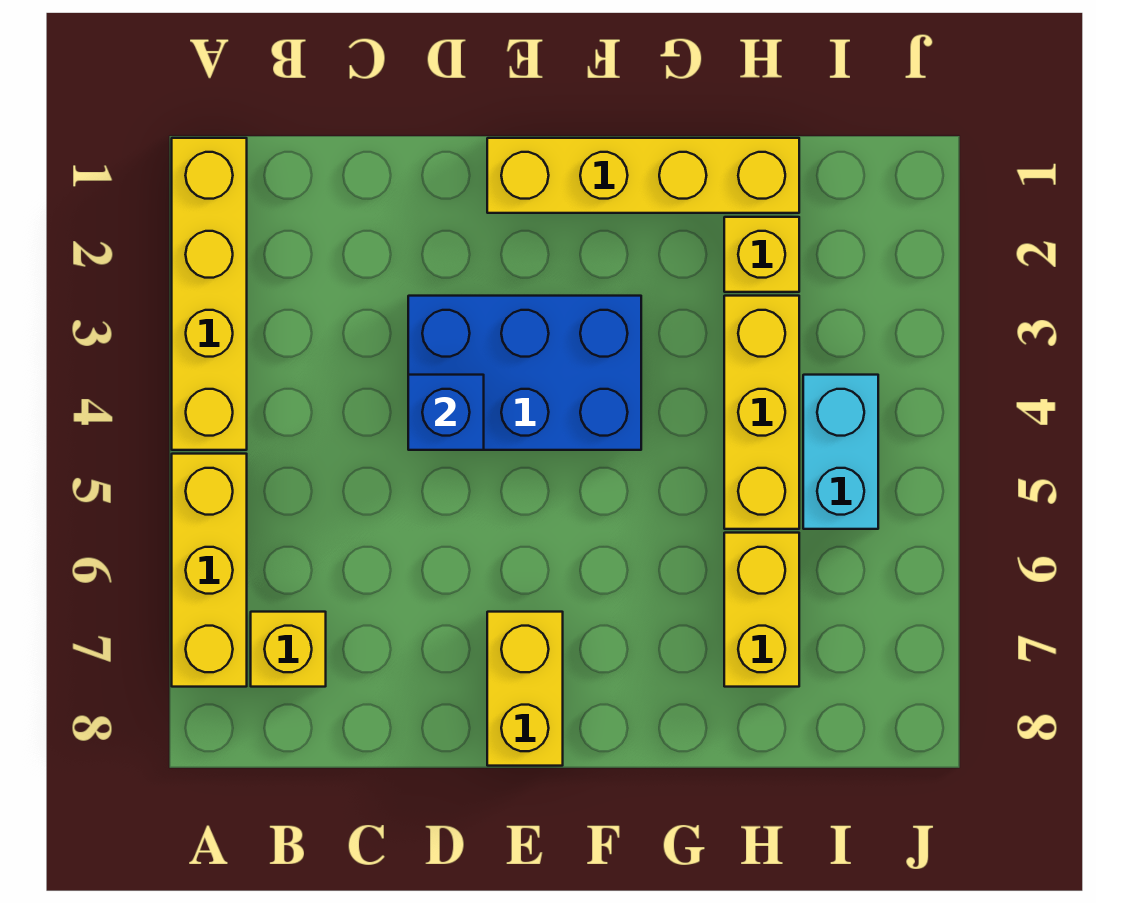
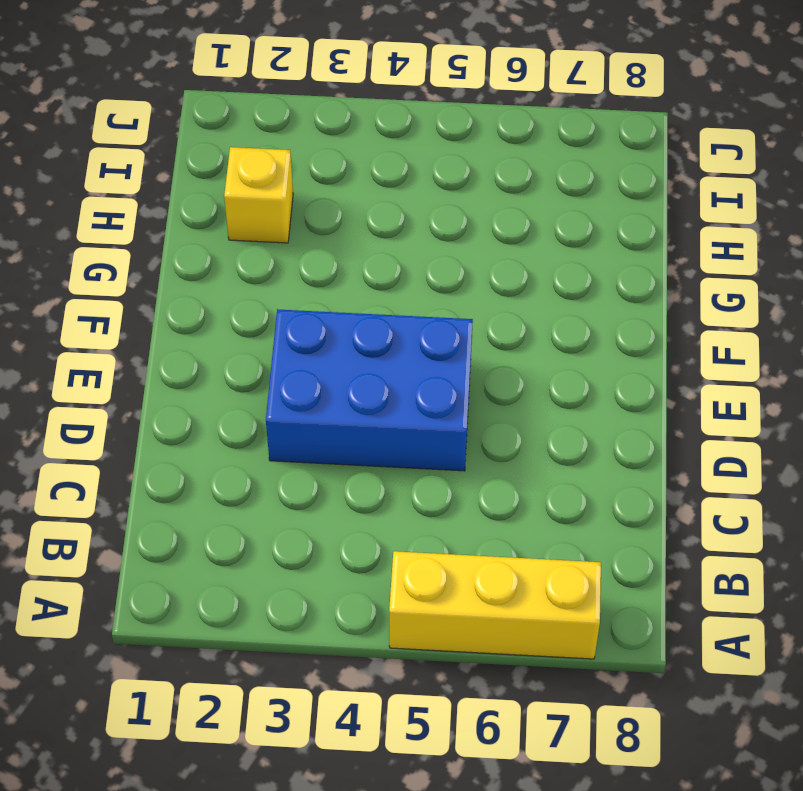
blue brick D3:E5 level 1 -> blue brick D3:F4 level 1
none -> yellow brick A1:A4 level 1
none -> yellow brick B7 level 1

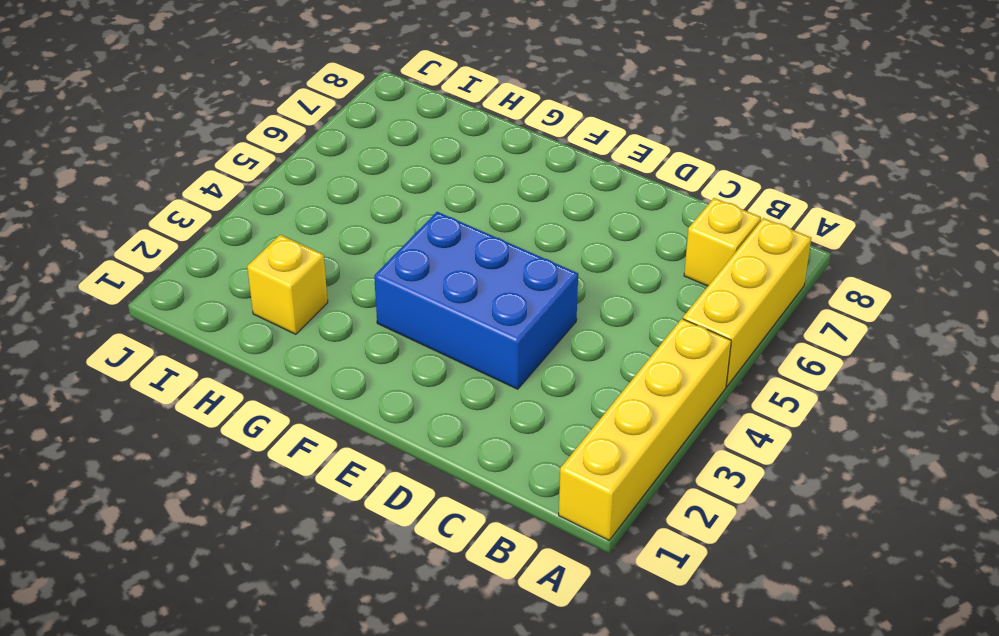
none -> yellow brick E1:H1 level 1
none -> yellow brick E7:E8 level 1

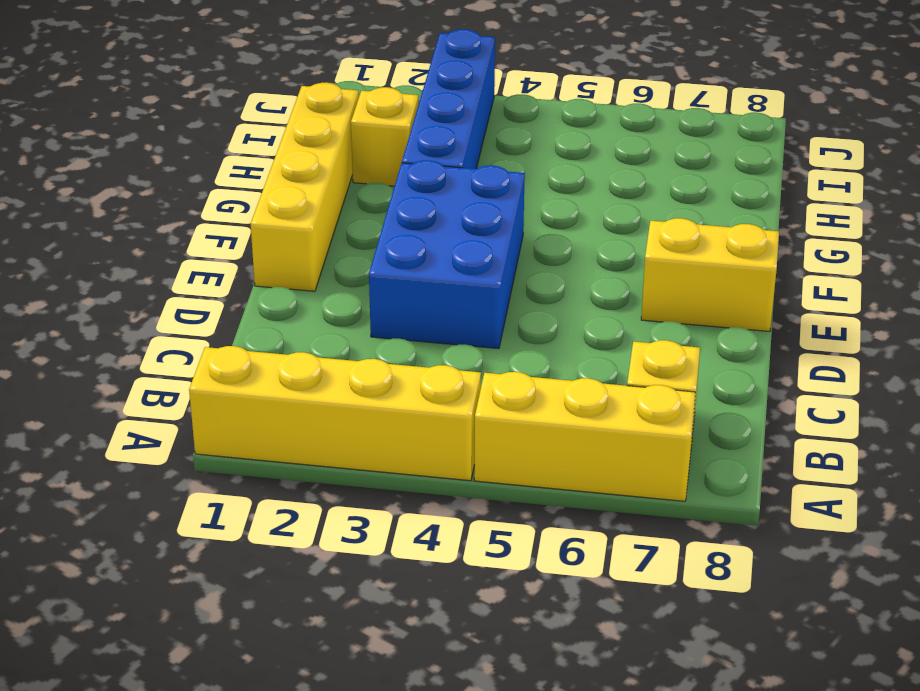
blue brick G3:J3 level 1 -> yellow brick H3:H5 level 1
none -> yellow brick H6:H7 level 1
none -> cyan brick I4:I5 level 1

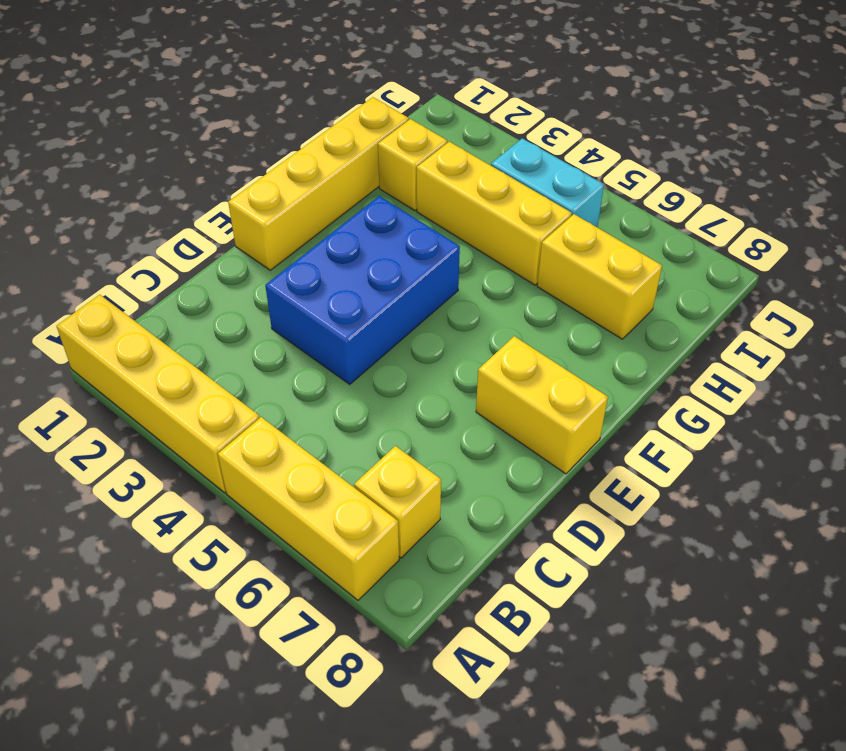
none -> blue brick D4 level 2

